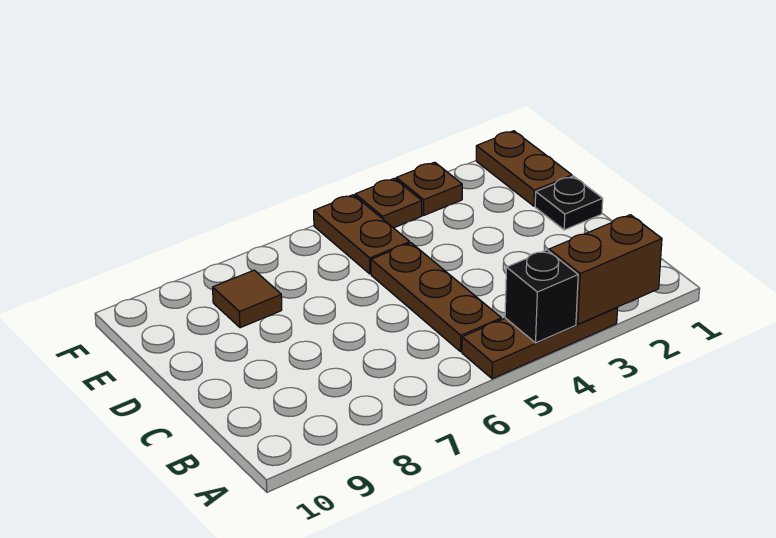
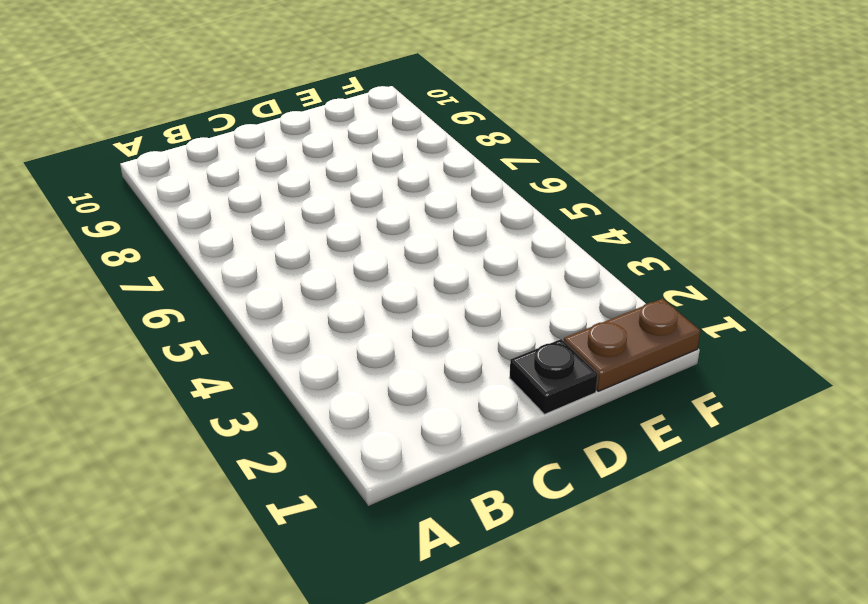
none -> brown plate A3:A5 level 1
none -> brown plate B5:D5 level 1

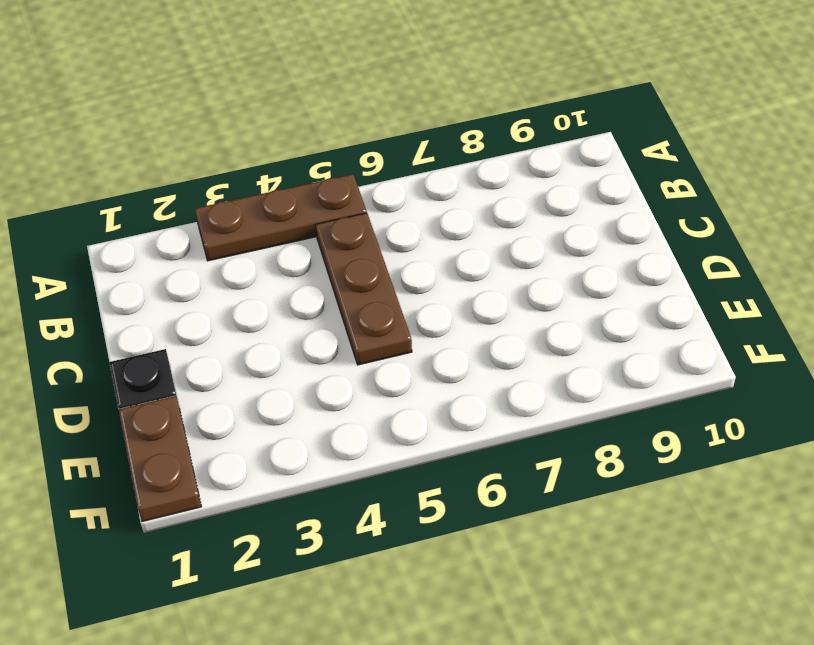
none -> brown plate E5:F5 level 1
none -> brown tile E8 level 1

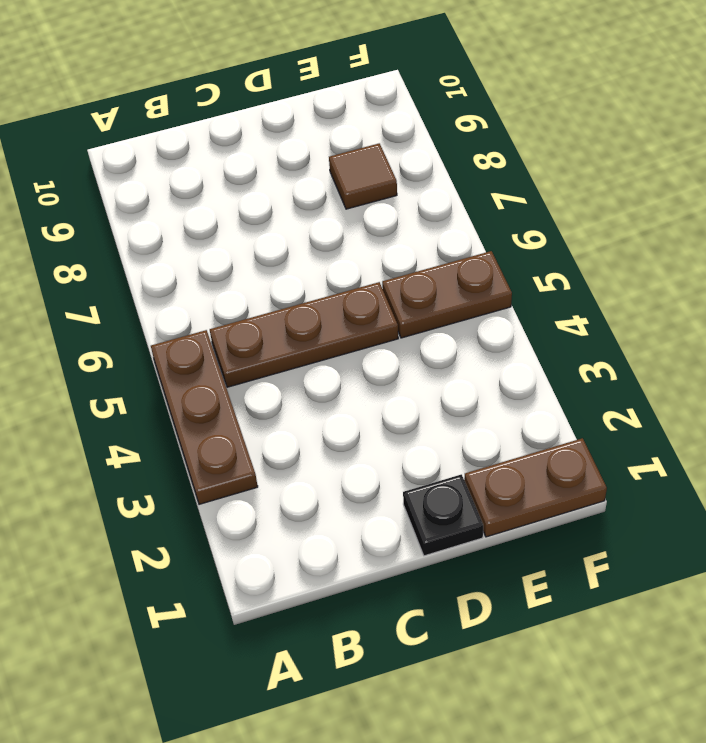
none -> brown plate F3 level 1
none -> brown plate F4 level 1

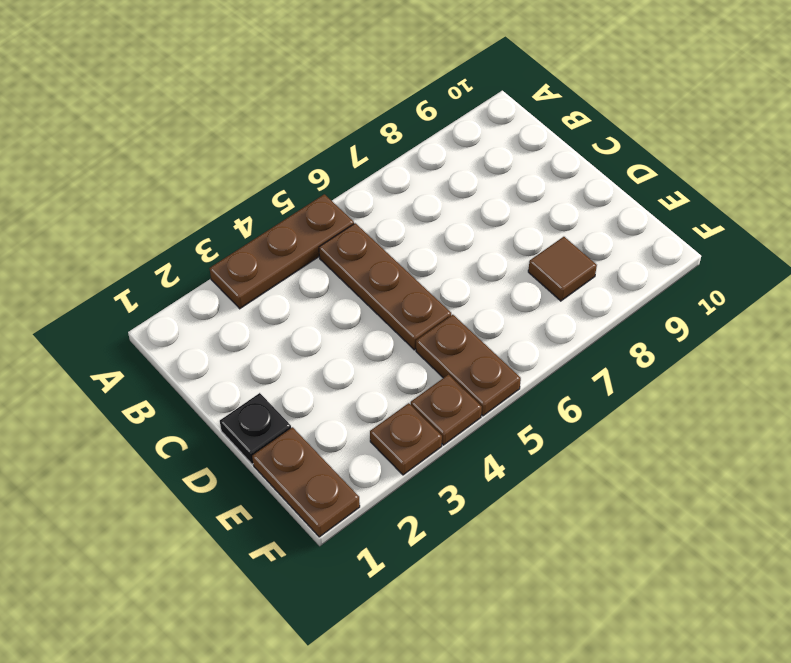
none -> brown brick A2:A3 level 2
none -> black brick A4 level 2

